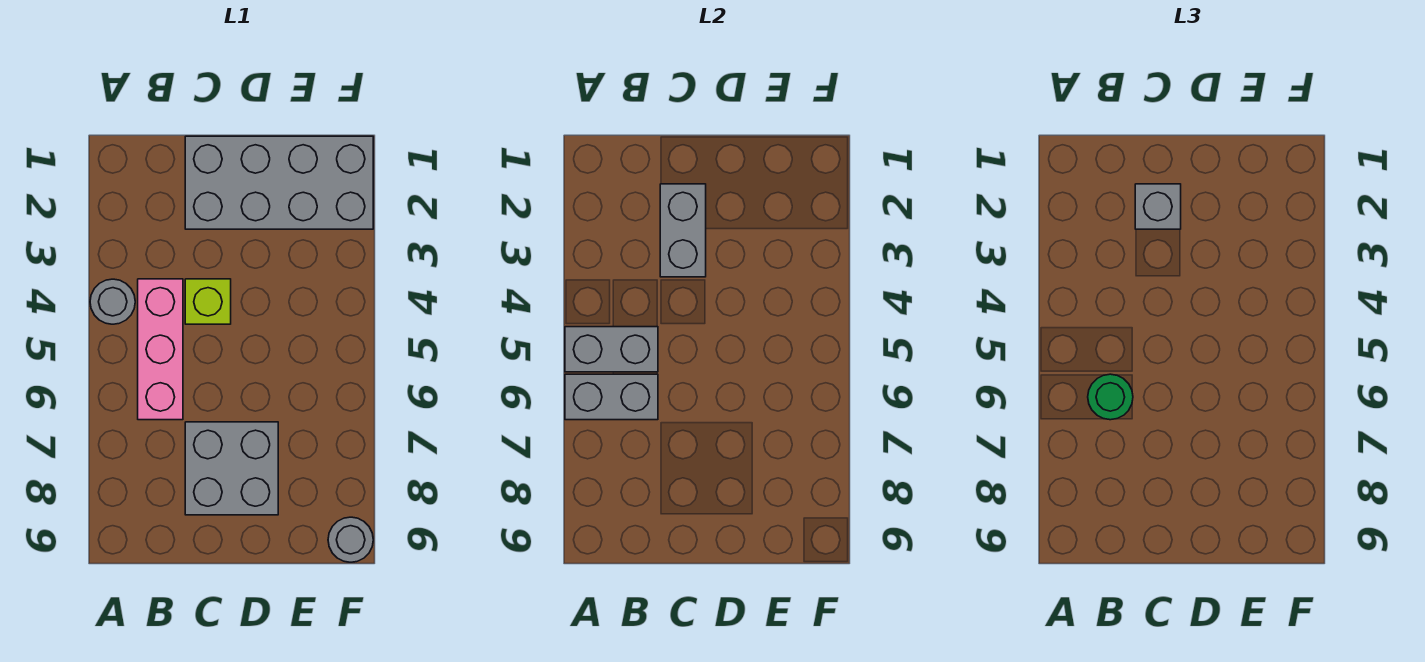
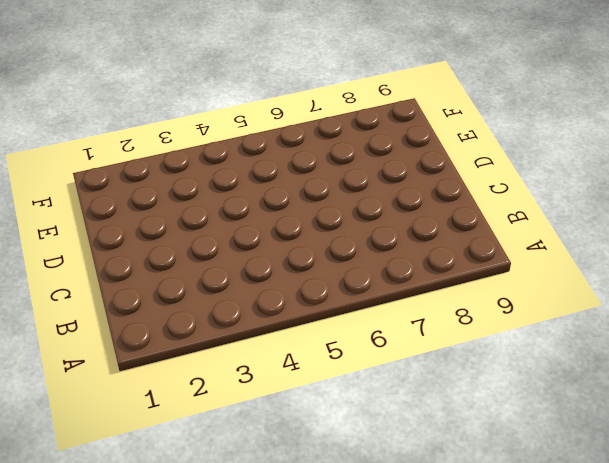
none -> grey round brick A4 level 1
none -> pink brick B4:B6 level 1

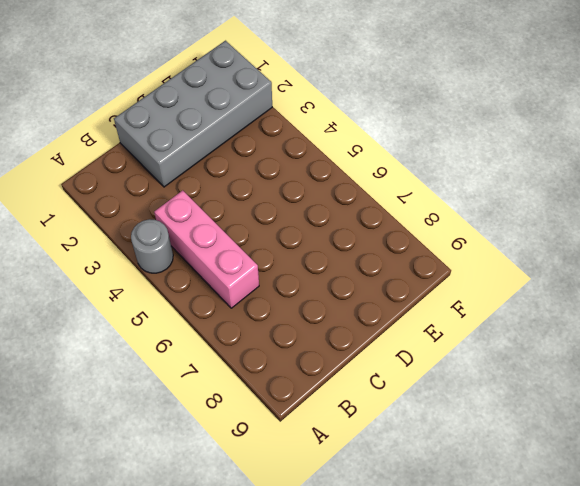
none -> lime brick C4 level 1
none -> grey brick C7:D8 level 1

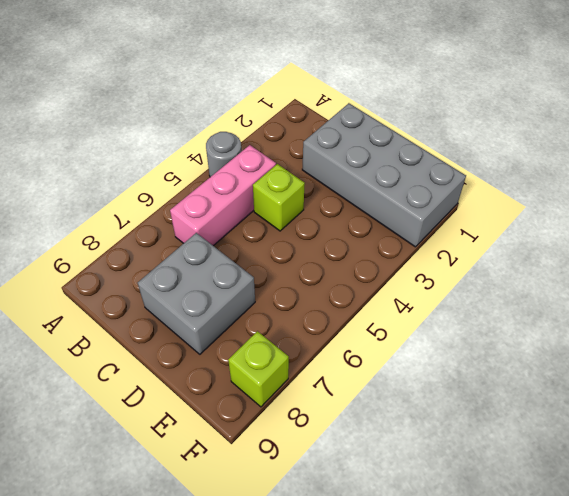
lime brick F8 level 1 -> none
none -> grey round brick F9 level 1
none -> grey brick A5:B5 level 2

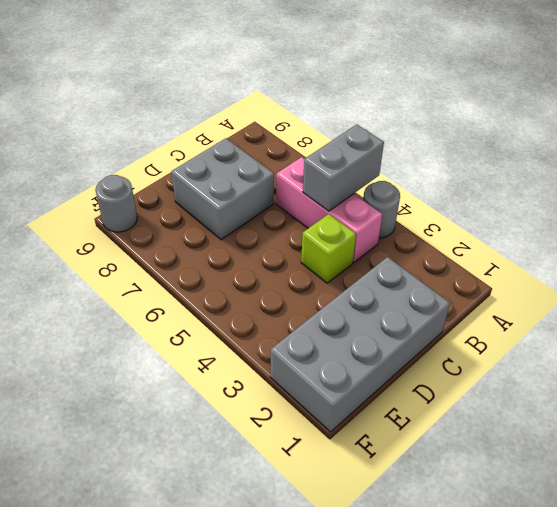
none -> grey brick A6:B6 level 2
none -> grey brick C2:C3 level 2

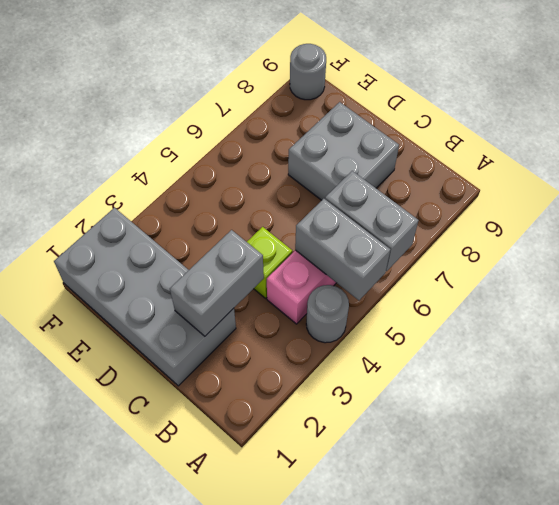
none -> green round brick B6 level 3
none -> grey brick C2 level 3

